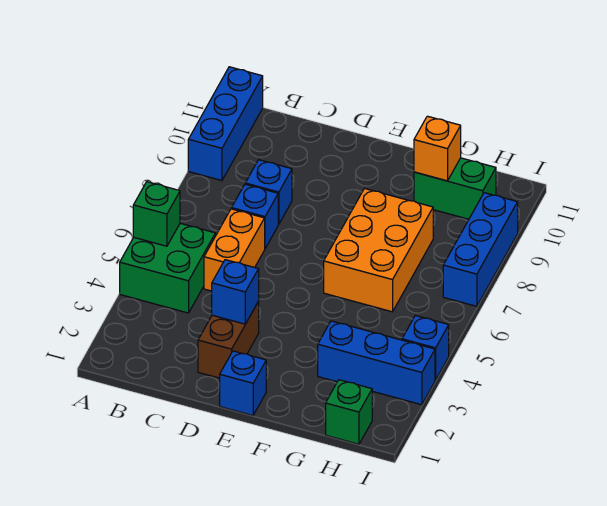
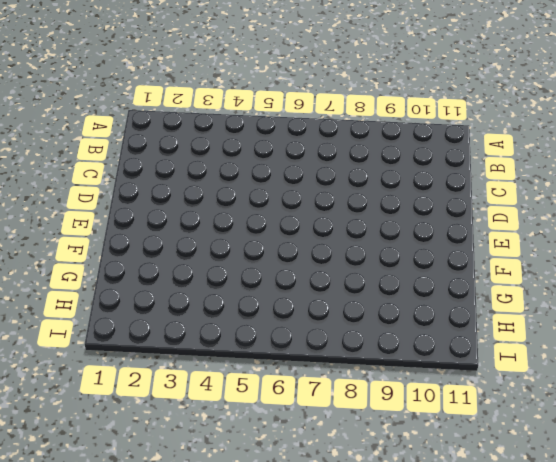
none -> green brick A4:B5 level 1
none -> blue brick A9:A11 level 1
none -> orange brick C5:C6 level 1

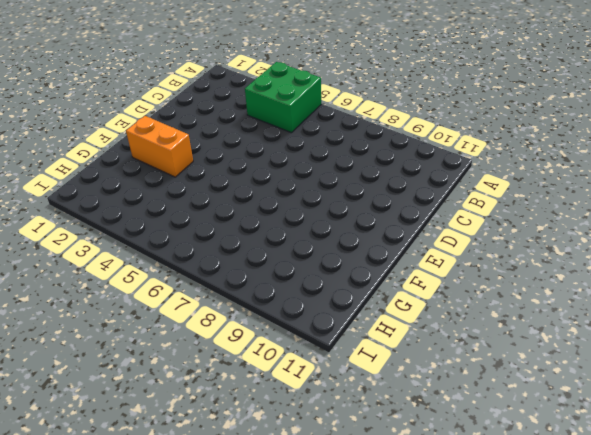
orange brick F2:F3 level 1 -> orange brick C5:C6 level 1
none -> blue brick A9:A11 level 1
none -> blue brick C7 level 1
none -> blue brick C8 level 1

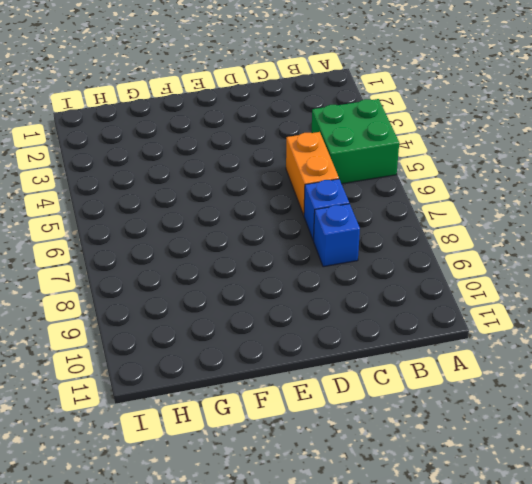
none -> blue brick A9:A11 level 1
none -> brown brick D2:D3 level 1
none -> blue brick E1 level 1

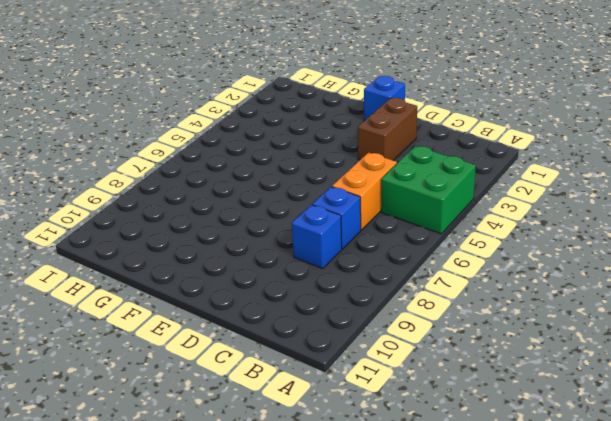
none -> blue brick A9:A11 level 1
none -> orange brick F6:G8 level 1
none -> blue brick G3:I3 level 1

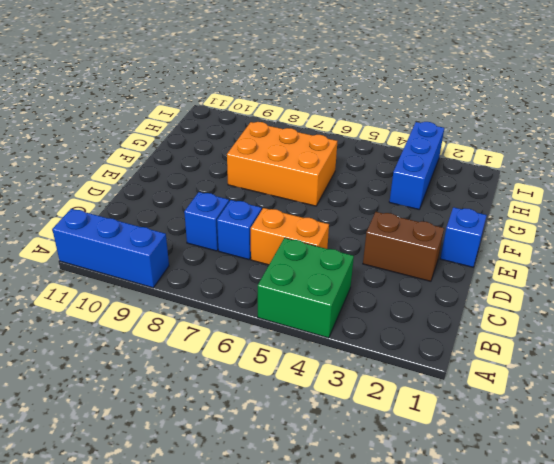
none -> green brick G10:H10 level 1
none -> green brick H1 level 1
none -> blue brick I4 level 1

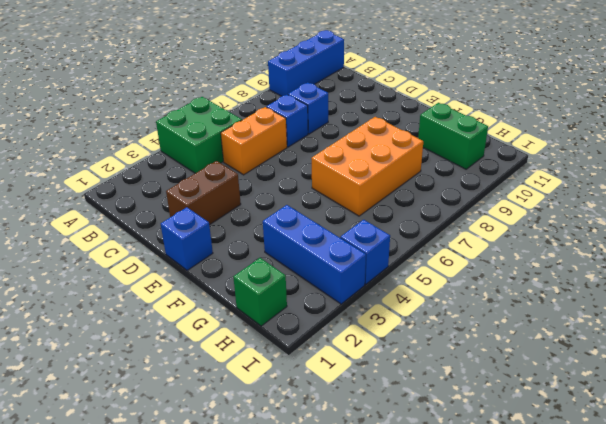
none -> blue brick I7:I9 level 1
none -> green brick A5 level 2
none -> blue brick D3 level 2

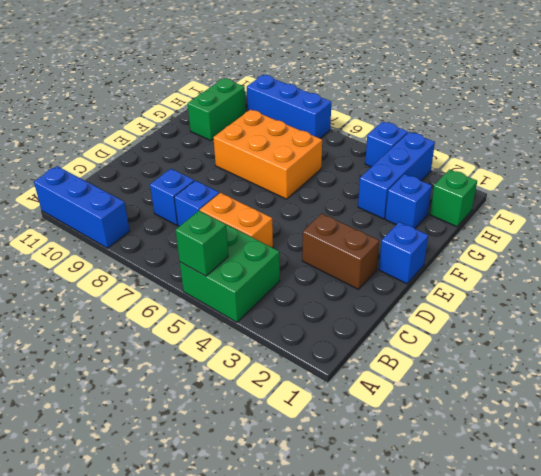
blue brick G2 level 1 -> blue brick D3 level 2
none -> orange brick G10 level 2

